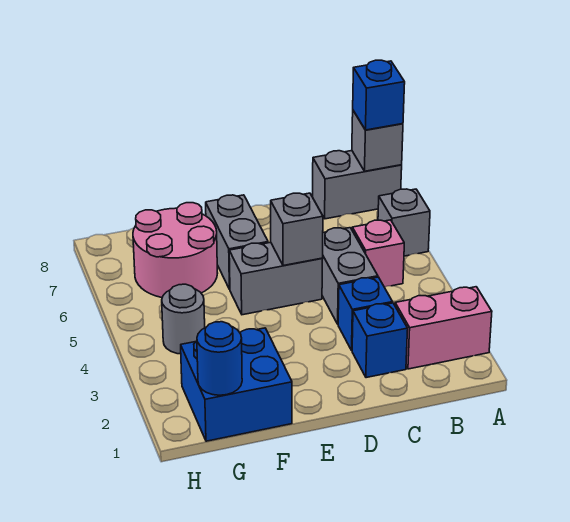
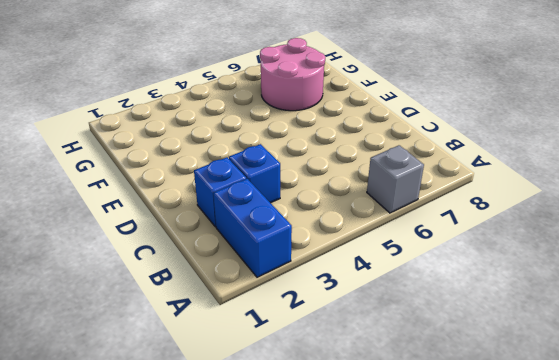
blue brick A2:B2 level 1 -> pink brick A2:B2 level 1
none -> grey brick A8:B8 level 1
none -> pink brick B5 level 1
none -> grey brick C4:C5 level 1

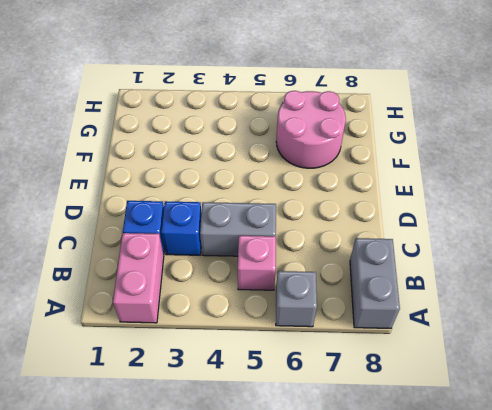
none -> grey brick D5:E5 level 1
none -> grey brick E6:E7 level 1
none -> blue brick F1:G2 level 1

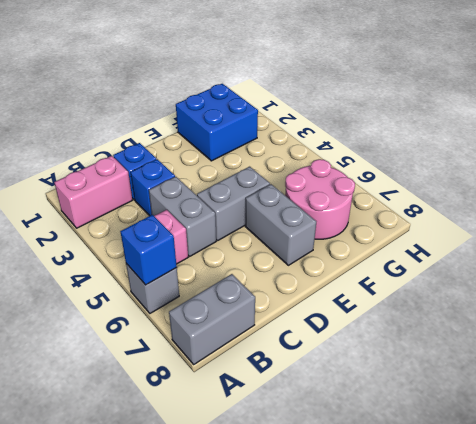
blue brick A6 level 2 -> blue brick A8 level 3
none -> grey round brick G4 level 1
none -> grey brick A8 level 2
none -> grey brick D5 level 2

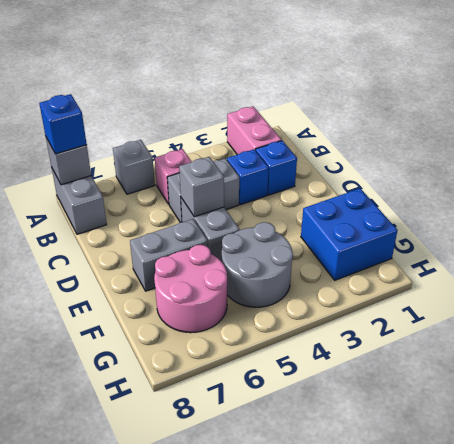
grey round brick F4:G5 level 1 -> grey round brick G4 level 1
none -> blue round brick G1 level 2

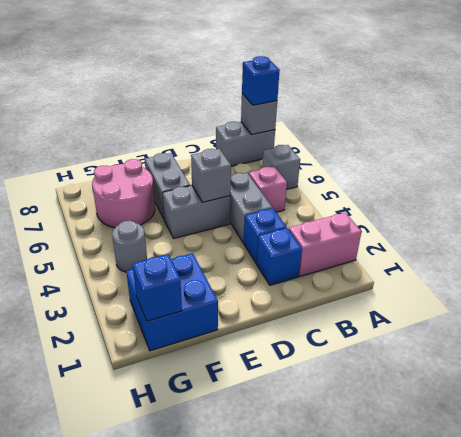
blue brick G1 level 2 -> blue round brick G1 level 2

